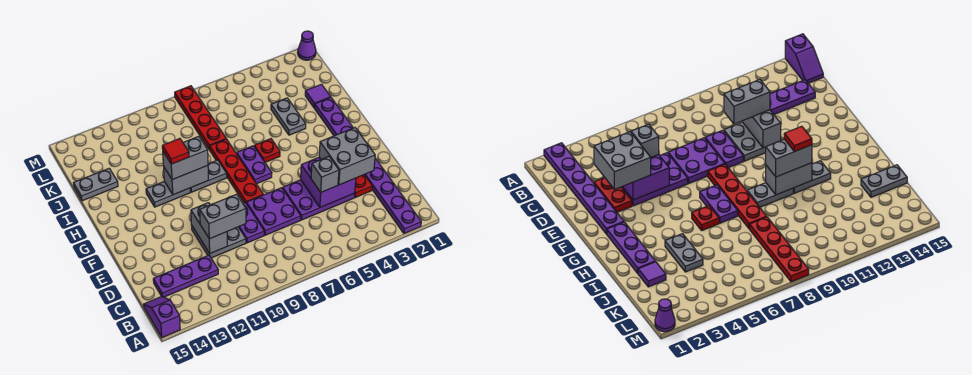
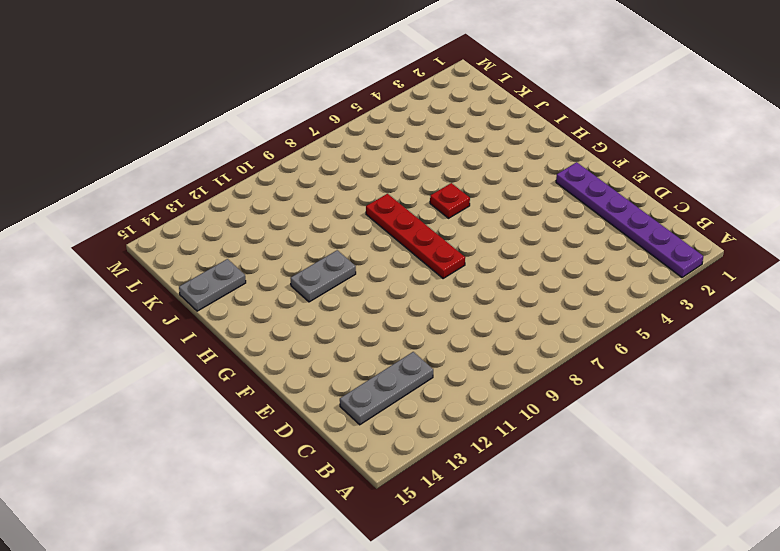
grey plate C12:C14 level 1 -> purple plate C12:C14 level 1
none -> purple slope A15:B15 level 1 top A
none -> red plate D3:E3 level 1
none -> purple plate D4:E6 level 1

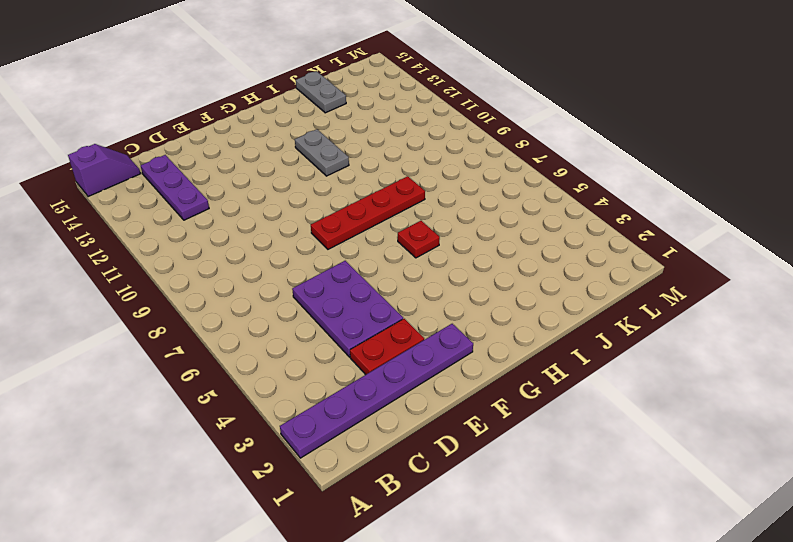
none -> purple plate D7:E8 level 1
none -> purple plate D9:E9 level 1
none -> grey plate D10:E11 level 1

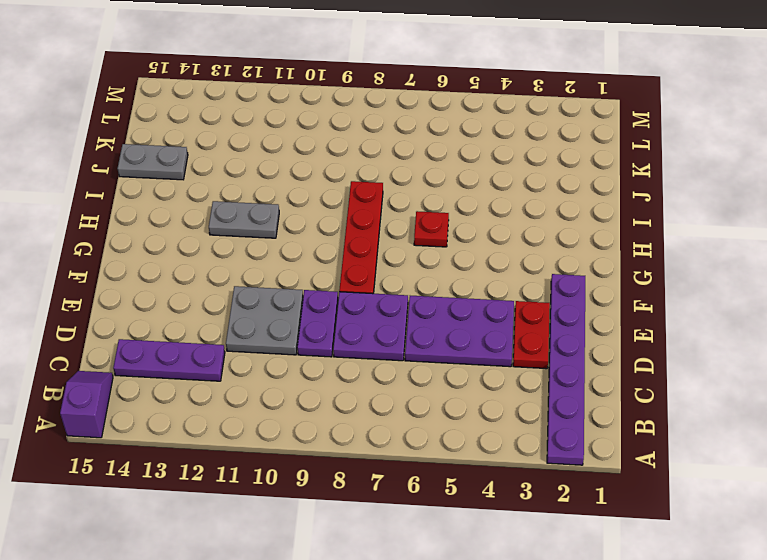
none -> purple plate G2:I2 level 1
none -> purple plate G7:H7 level 1
none -> grey plate H9:H10 level 1

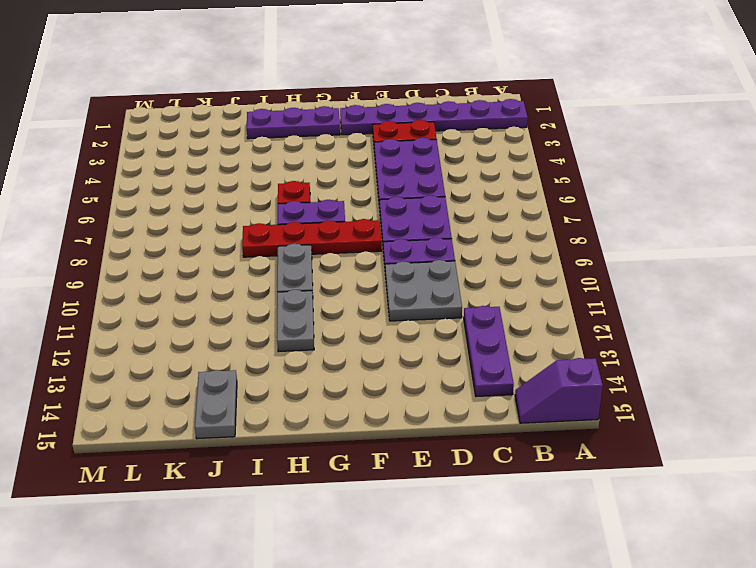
none -> grey plate I4:J4 level 1
none -> purple tile J2 level 1
none -> red plate J8:M8 level 1

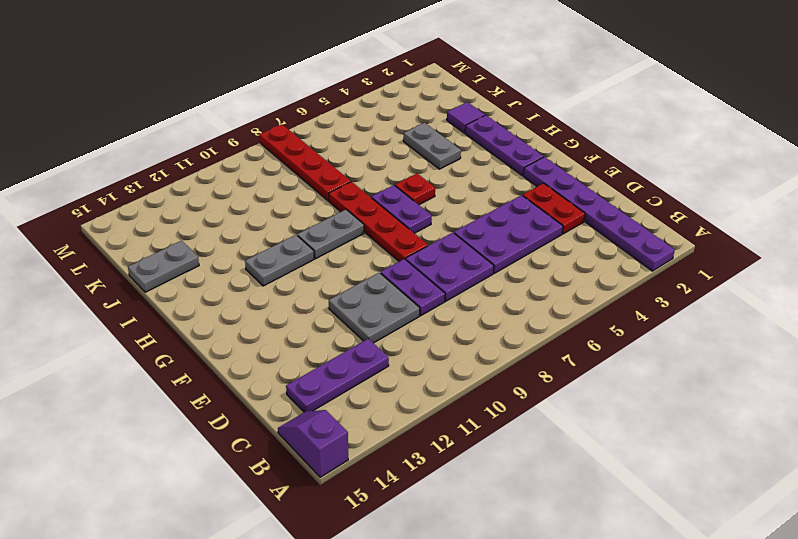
none -> purple cone M1 level 1
none -> purple brick D4:E5 level 2
none -> grey brick D11:E11 level 2

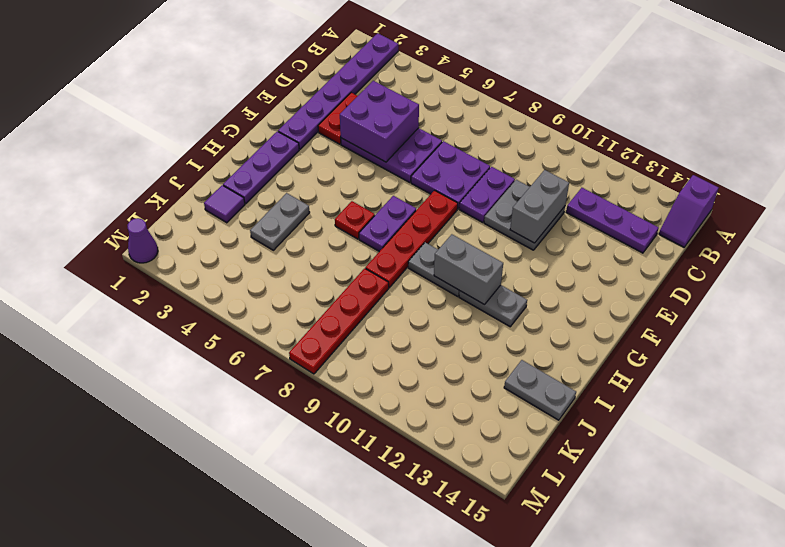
none -> grey brick D3:E4 level 3
none -> grey brick D5 level 3
none -> grey brick D10:D11 level 3

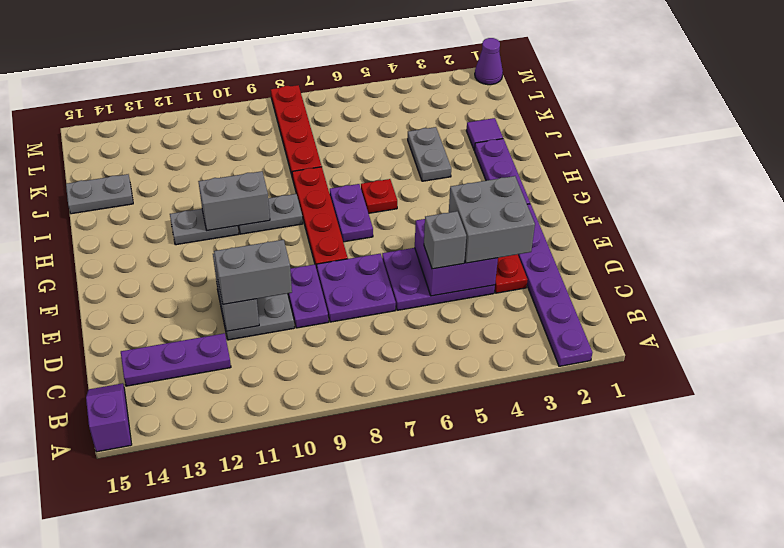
none -> grey brick H10:H11 level 3
none -> red tile H11 level 4

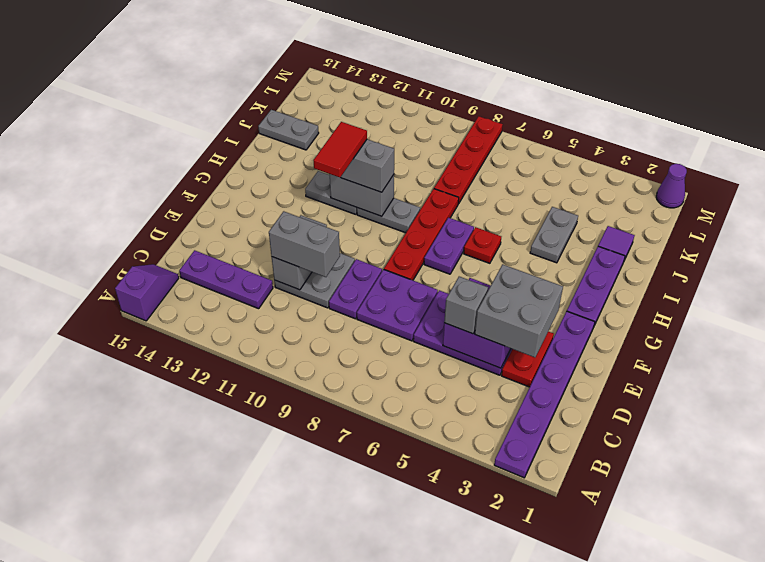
red tile G11:H11 level 4 -> red tile H11 level 4

